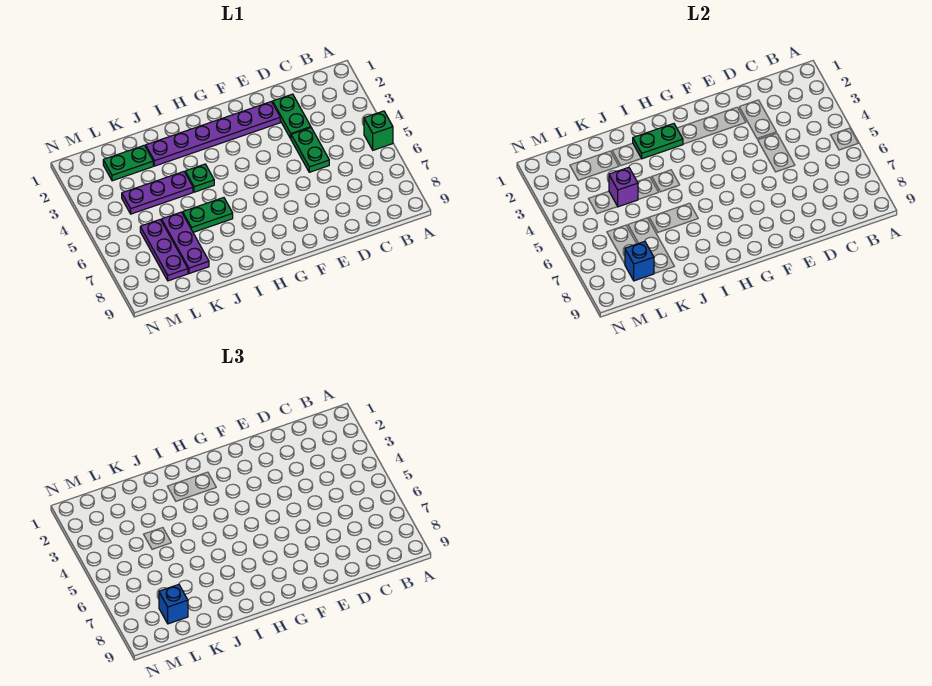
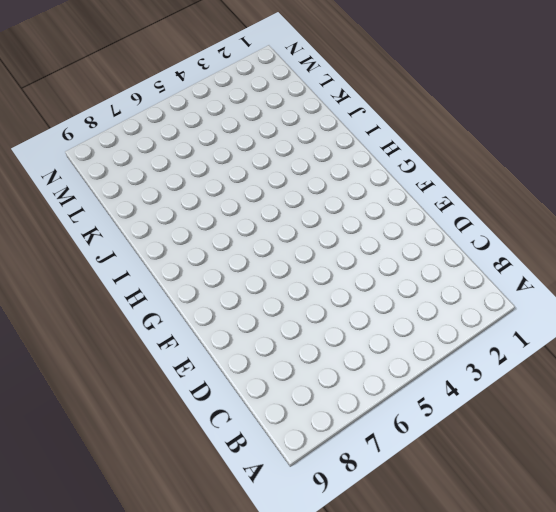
none -> green brick A5 level 1
none -> green plate D2:D3 level 1
none -> green plate D4:D5 level 1

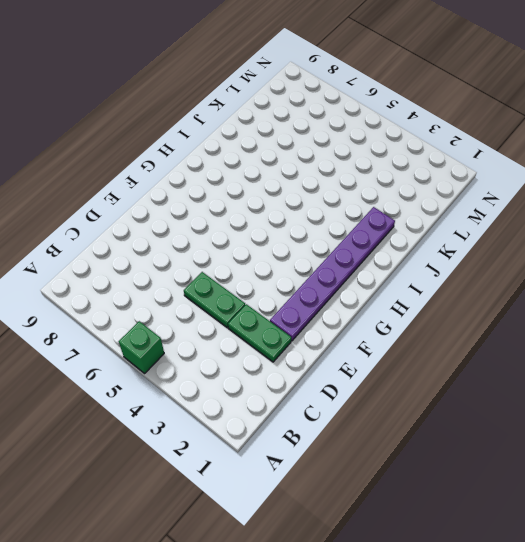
none -> green plate I4 level 1
none -> green plate I6:J6 level 1
none -> purple plate J4:L4 level 1

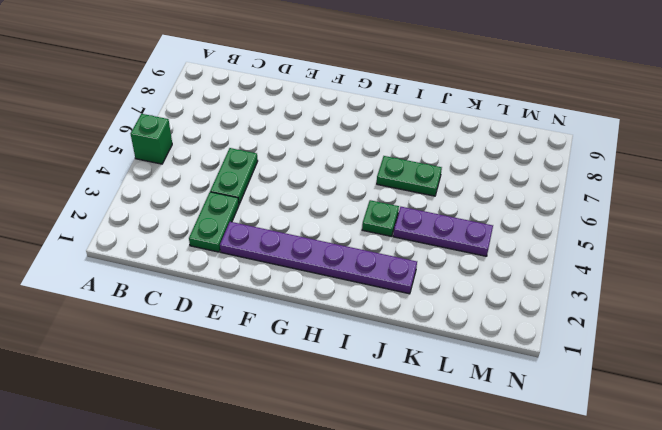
none -> green plate K2:L2 level 1
none -> purple plate K6:K8 level 1
none -> purple plate L6:L8 level 1

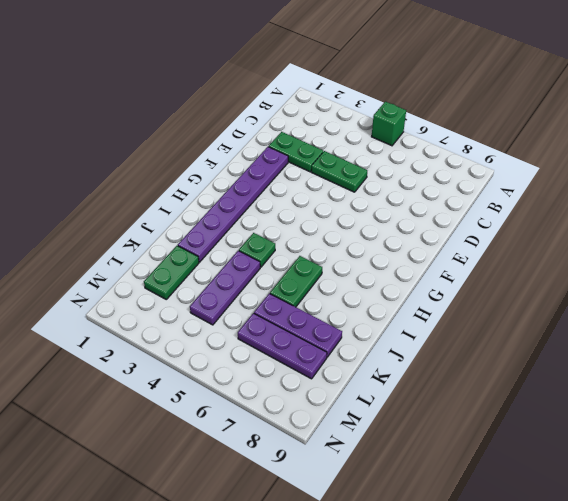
none -> green plate H2:I2 level 2
none -> purple brick K4 level 2
none -> blue brick L8 level 2

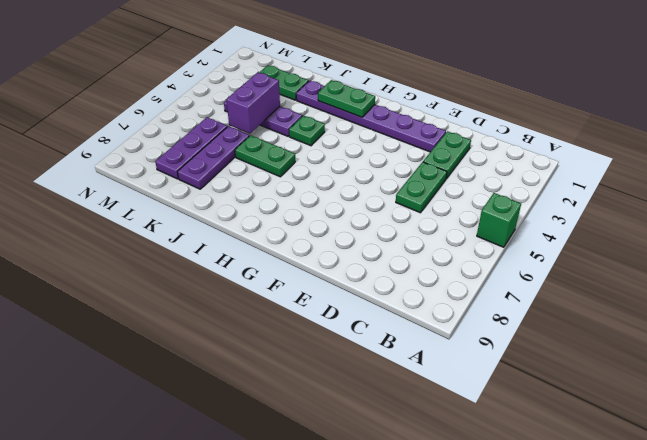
purple brick K4:K5 level 2 -> purple brick K4 level 2
none -> blue brick L8 level 2
none -> blue brick L8 level 3

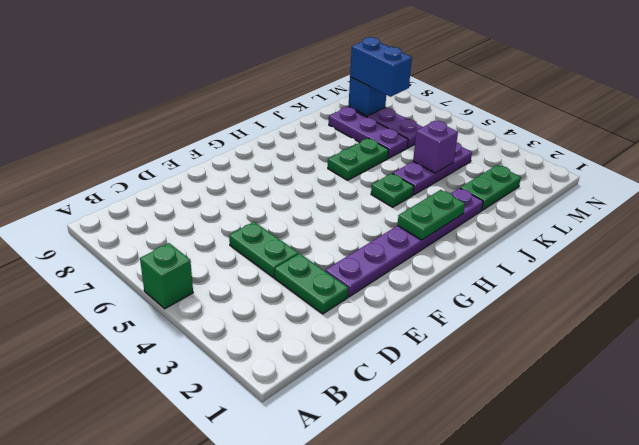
blue brick L7:L8 level 3 -> blue brick L8 level 3

